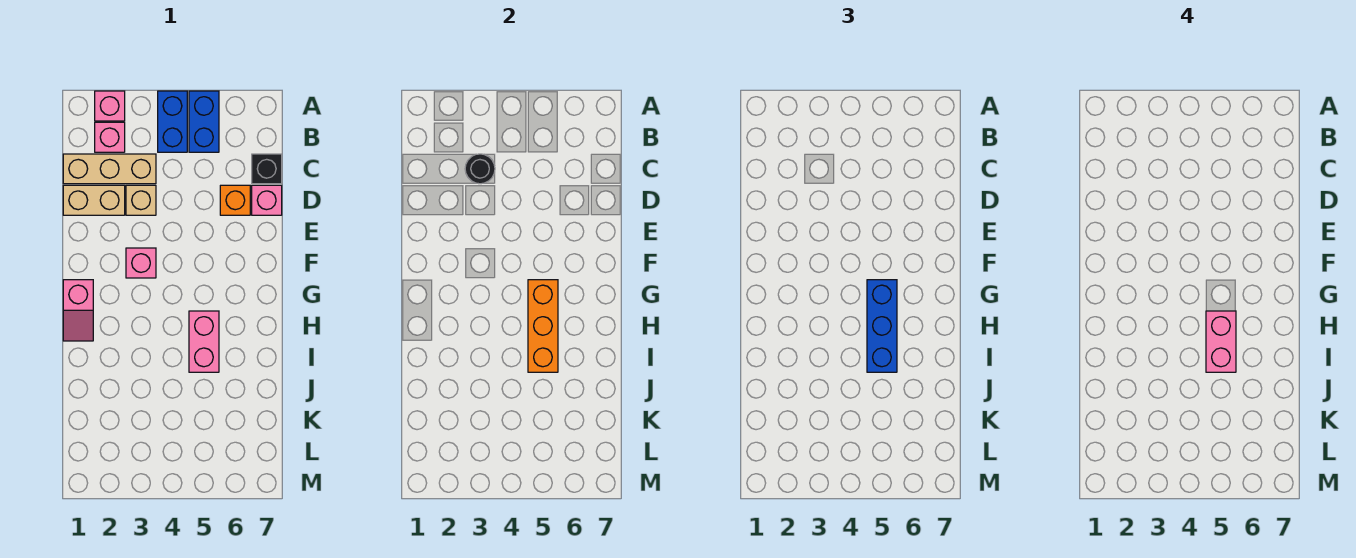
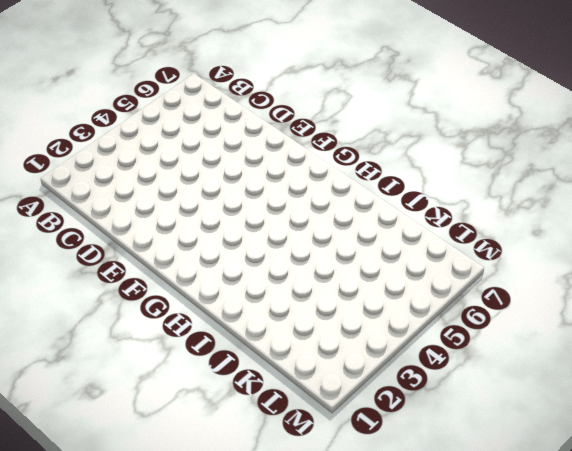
none -> pink brick A2 level 1
none -> blue brick A4:B4 level 1
none -> blue brick A5:B5 level 1

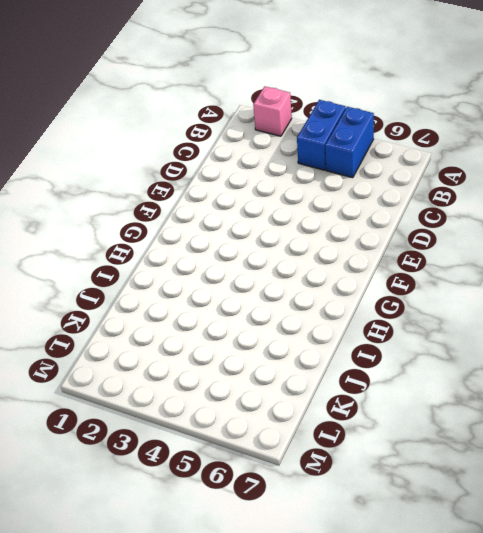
none -> pink brick B2 level 1
none -> tan brick C1:C3 level 1
none -> black brick C7 level 1

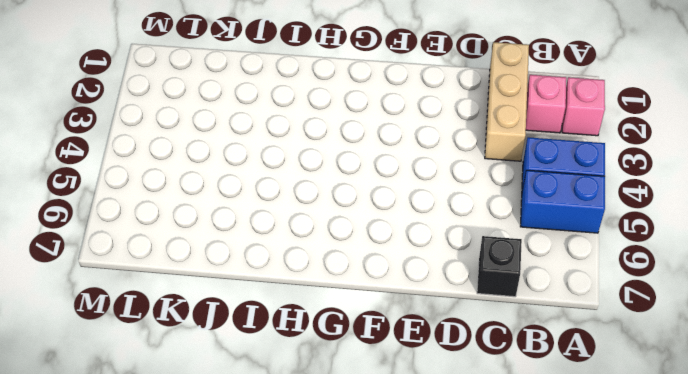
none -> tan brick D1:D2 level 1
none -> tan brick D3 level 1
none -> orange brick D6 level 1

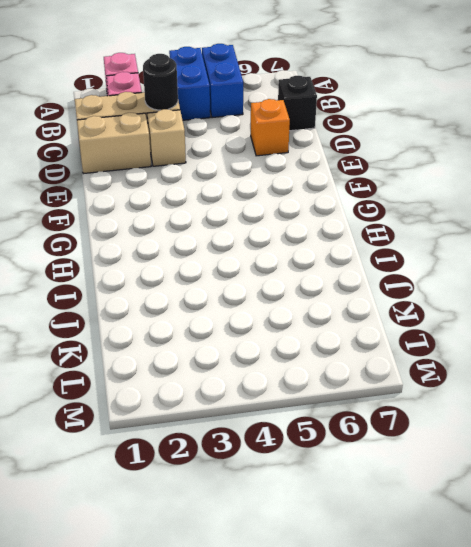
none -> pink brick D7 level 1
none -> pink brick F3 level 1
none -> pink slope G1:H1 level 1 top G

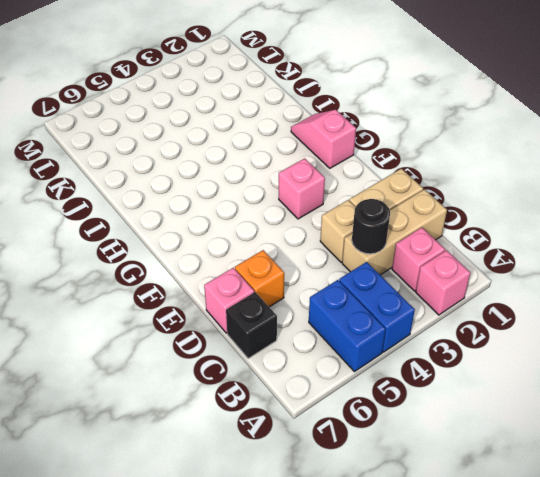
none -> pink brick H5:I5 level 1
none -> orange brick G5:I5 level 2
none -> blue brick G5:I5 level 3

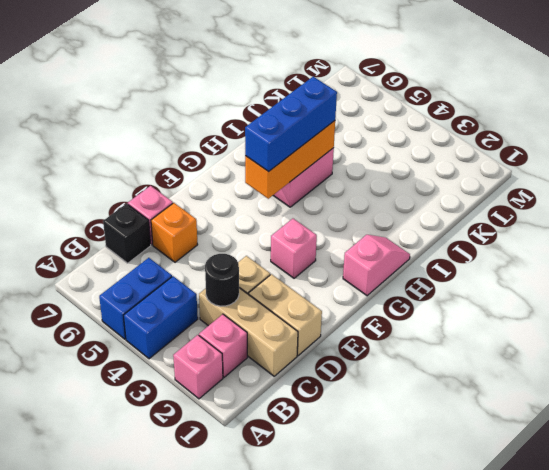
none -> pink brick H5:I5 level 4

